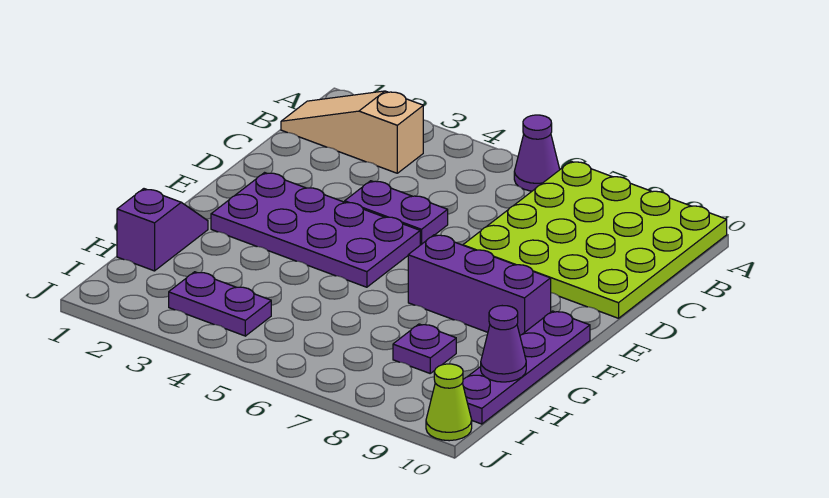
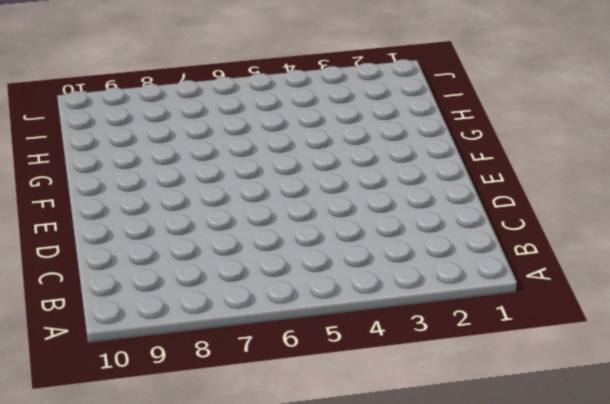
none -> purple cone A6 level 1
none -> lime plate A7:D10 level 1
none -> tan slope B1:B3 level 1 top 3

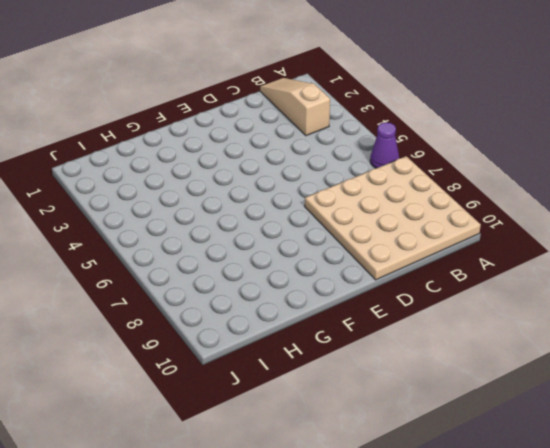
tan plate A7:D10 level 1 -> lime plate A7:D10 level 1
none -> purple plate D4:D5 level 1
none -> purple plate E2:F5 level 1
none -> purple brick F7:F9 level 1

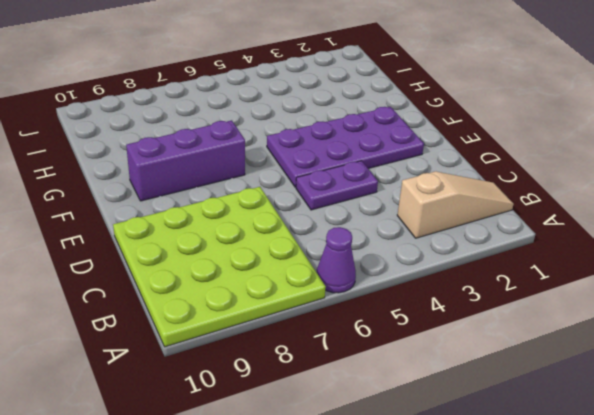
none -> purple plate F10:I10 level 1
none -> purple slope G1:H1 level 1 top H
none -> purple plate H8 level 1

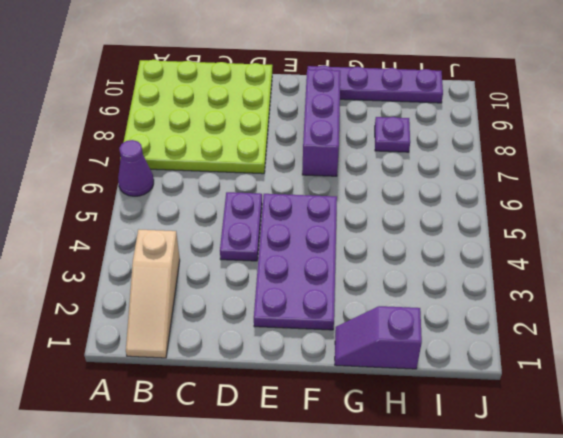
none -> purple plate I3:I4 level 1
none -> lime cone J10 level 1
none -> purple cone H10 level 2

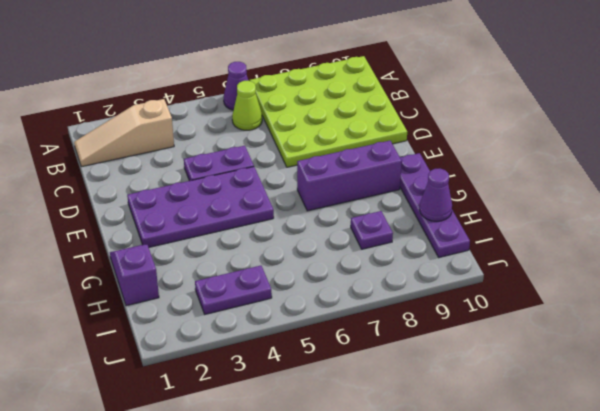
lime cone B6 level 1 -> lime cone J10 level 1

